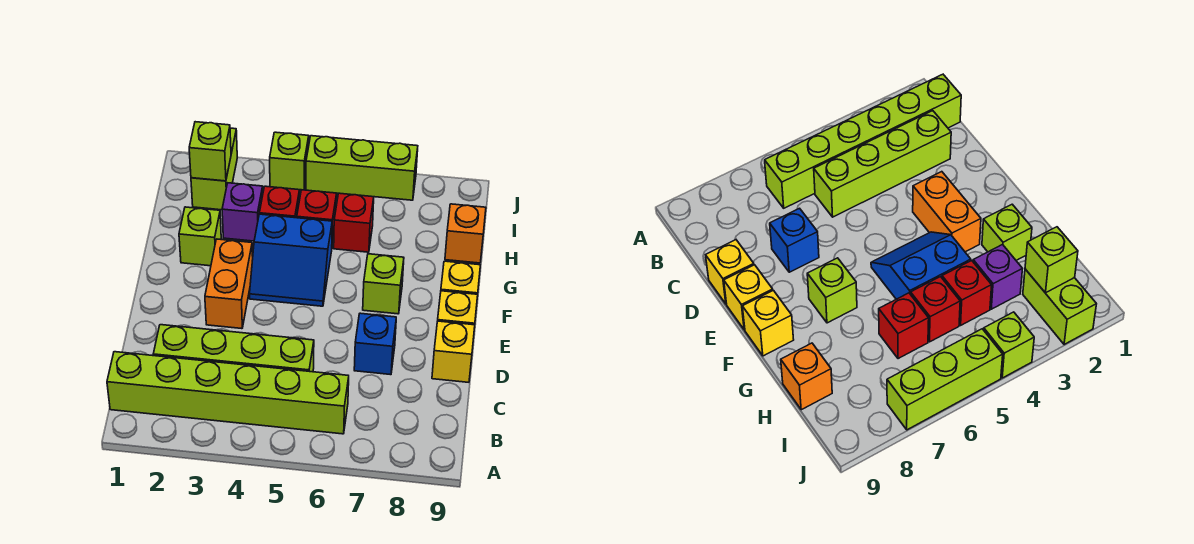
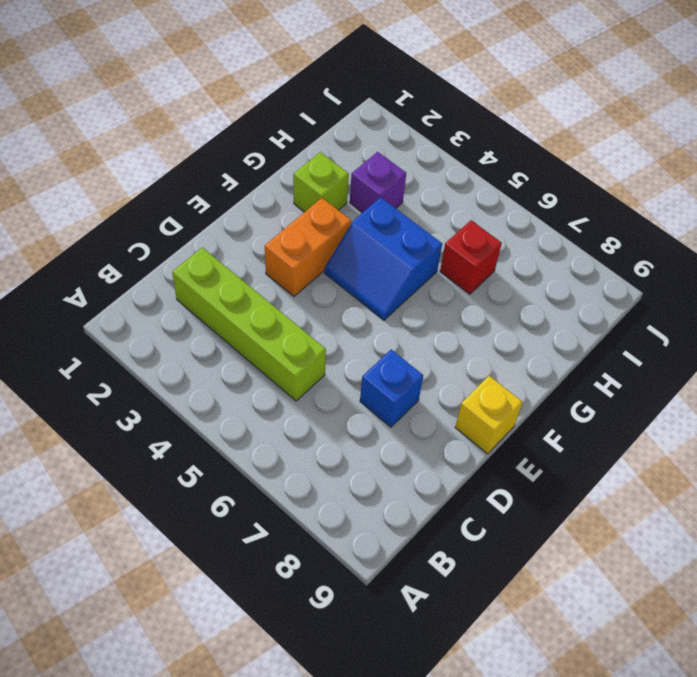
none -> lime brick B1:B6 level 1
none -> yellow brick D9 level 1
none -> lime brick F7 level 1

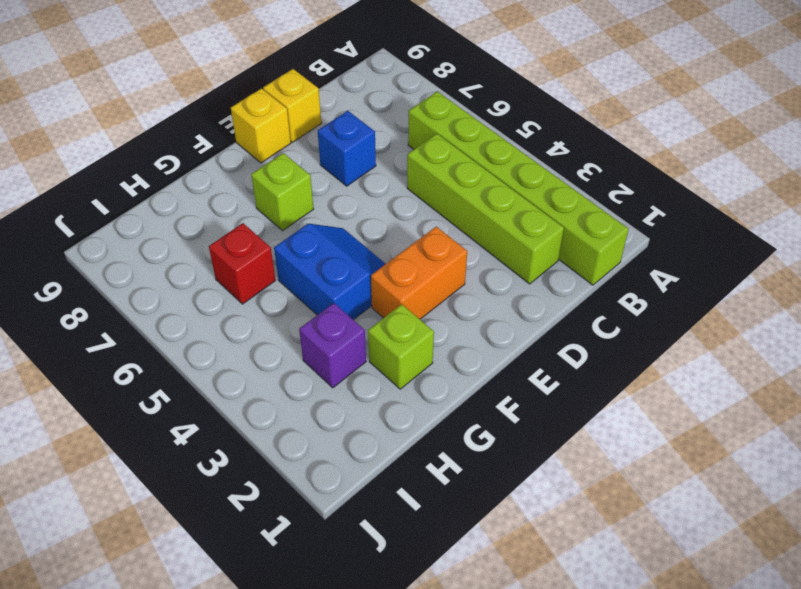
none -> yellow brick F9 level 1
none -> red brick H4 level 1
none -> red brick H5 level 1

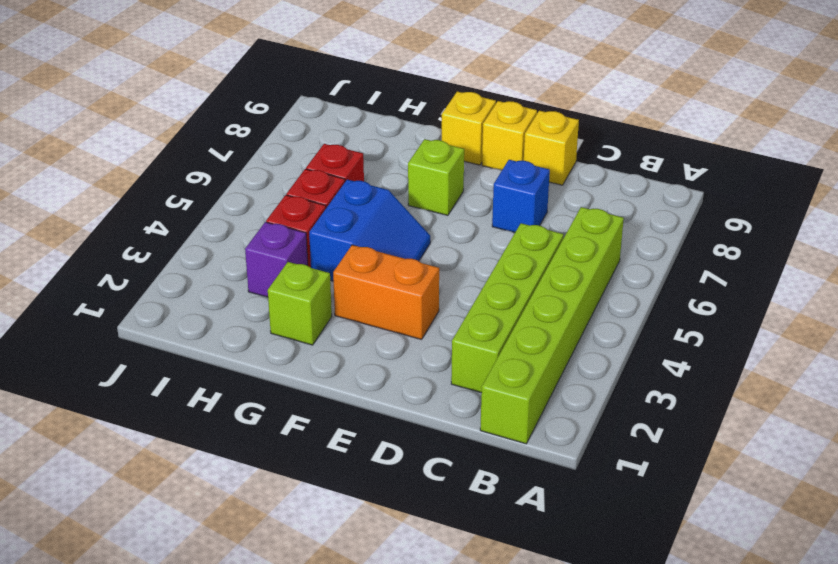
none -> orange brick H9 level 1
none -> lime brick I2:J2 level 1
none -> lime brick J4 level 1

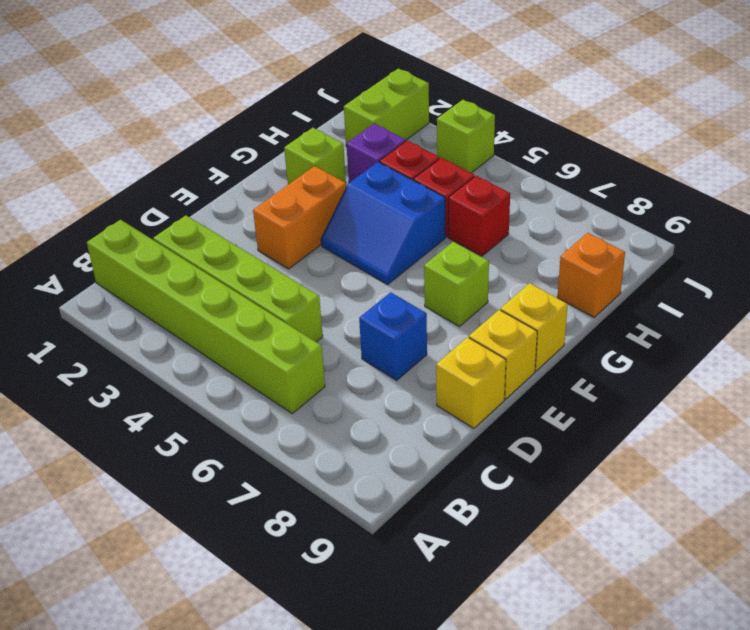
none -> lime brick J5:J7 level 1
none -> lime brick I2 level 2

